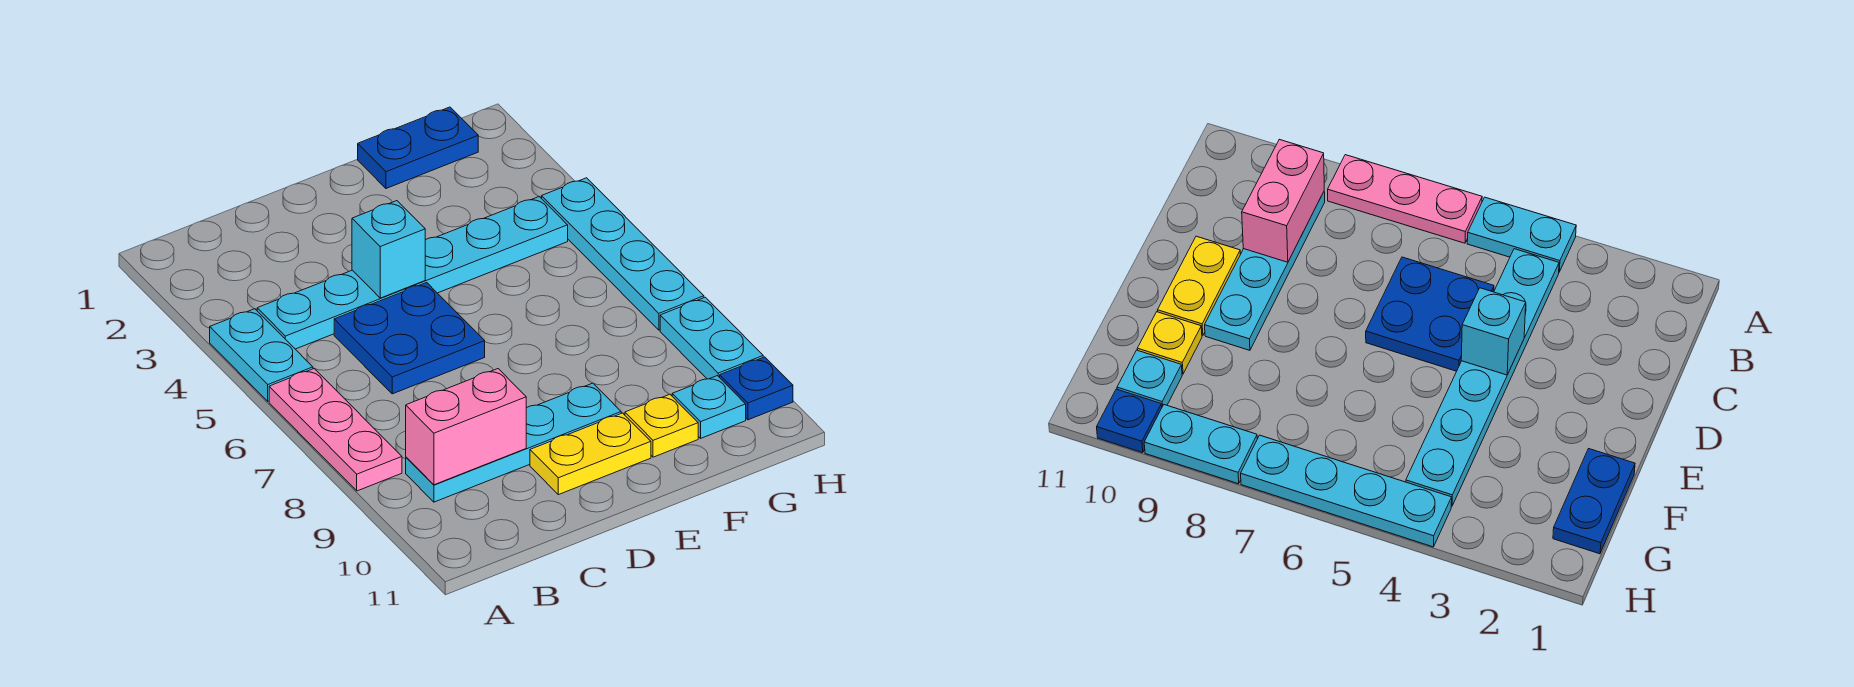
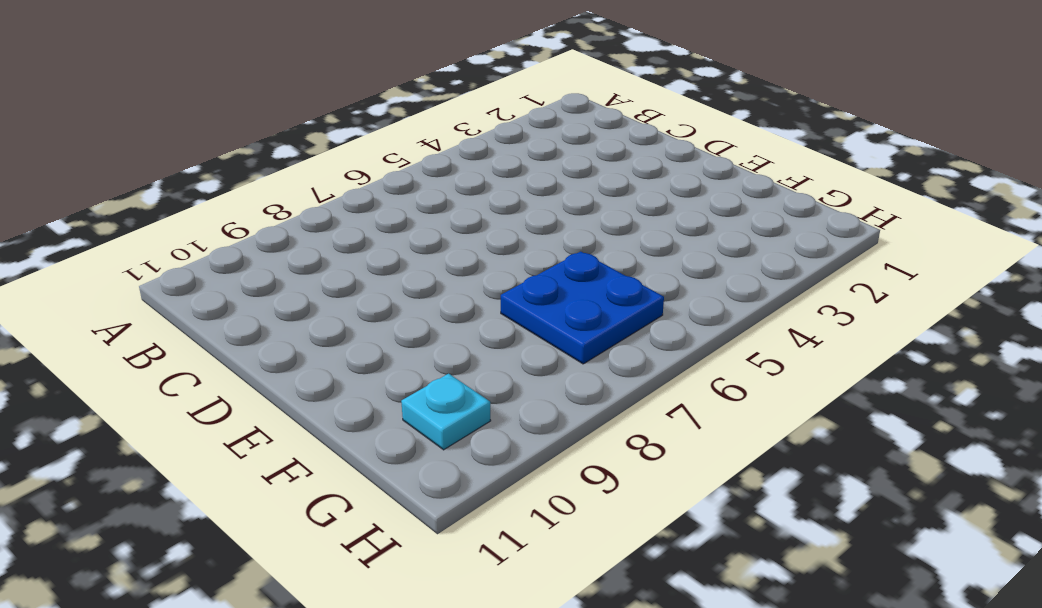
blue plate F6:G7 level 1 -> blue plate C5:D6 level 1
none -> cyan plate A4:A5 level 1
none -> pink plate A6:A8 level 1
none -> cyan plate B4:G4 level 1

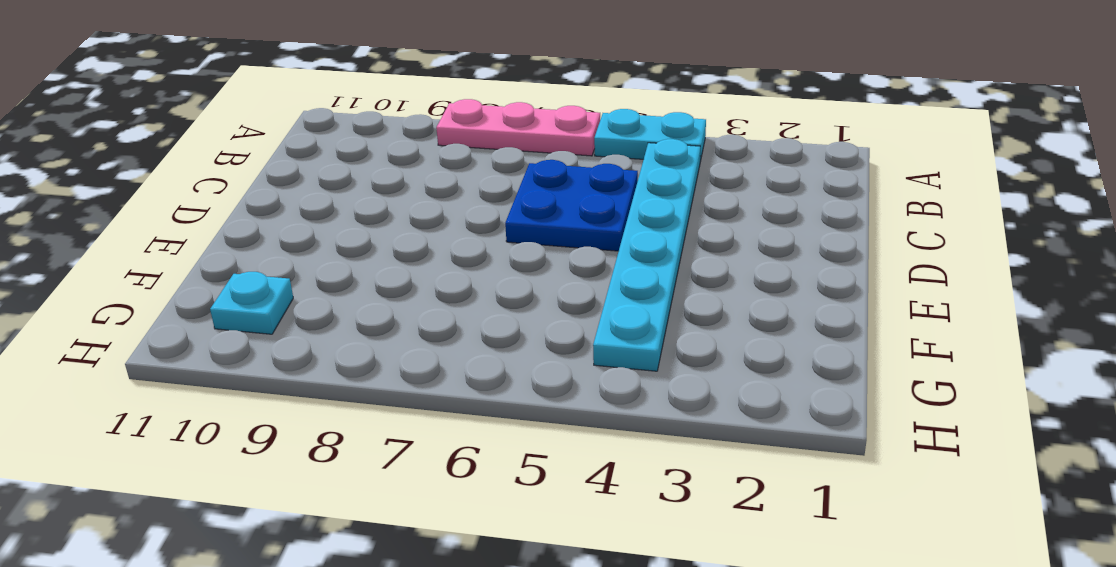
none -> cyan plate B9:E9 level 1
none -> yellow plate D10:E10 level 1
none -> blue plate F1:G1 level 1

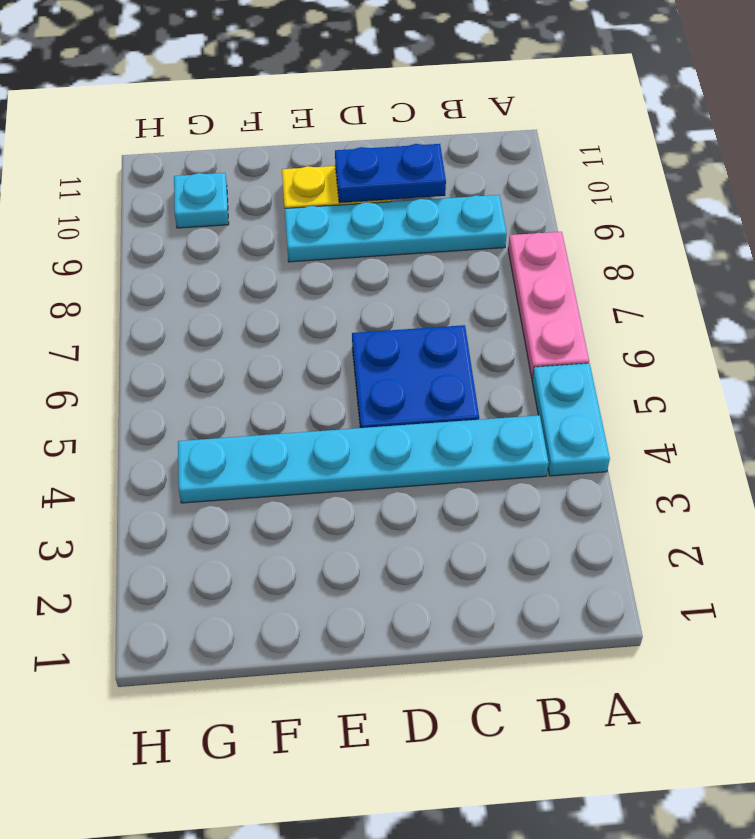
blue plate C10:D10 level 2 -> blue plate F1:G1 level 1
none -> yellow plate F10 level 1
none -> cyan plate H4:H7 level 1
none -> cyan plate H8:H9 level 1

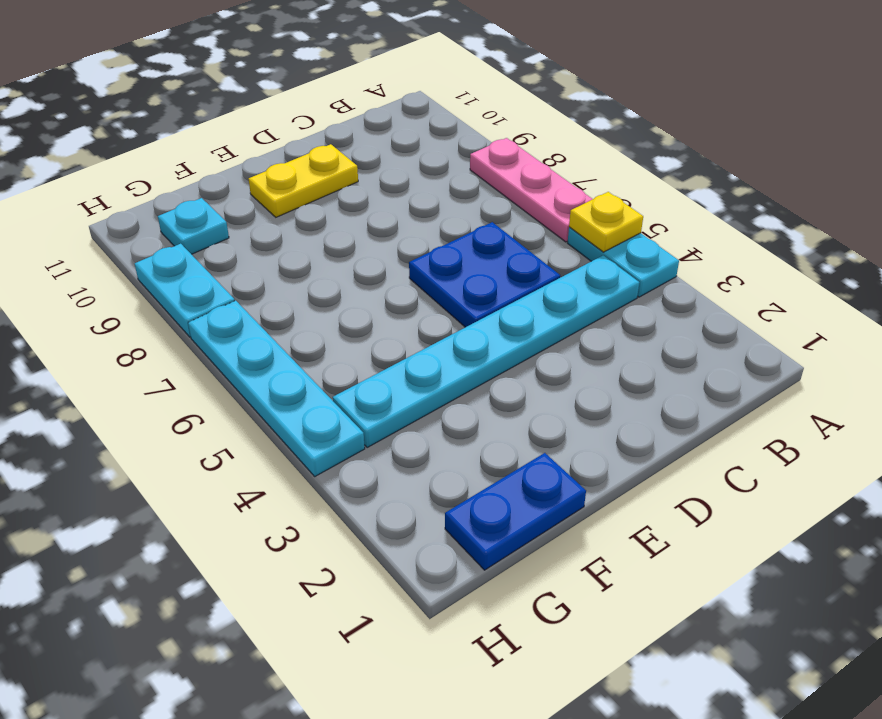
yellow plate A5 level 2 -> yellow plate F10 level 1
none -> cyan plate B9:E9 level 1
none -> blue plate H10 level 1
none -> pink brick B9:C9 level 2

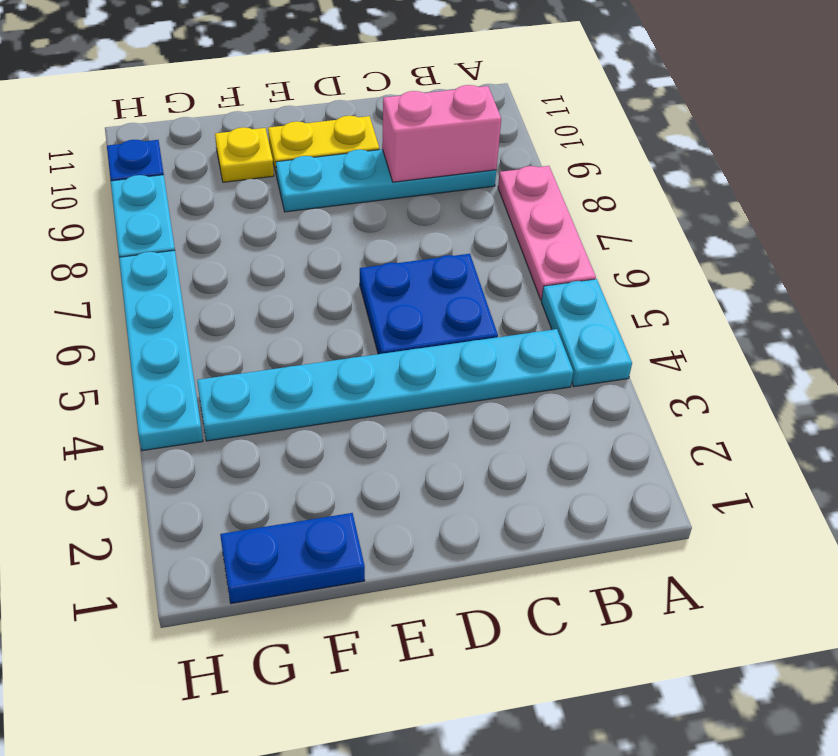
none -> cyan plate G10 level 1
none -> cyan brick D4 level 2

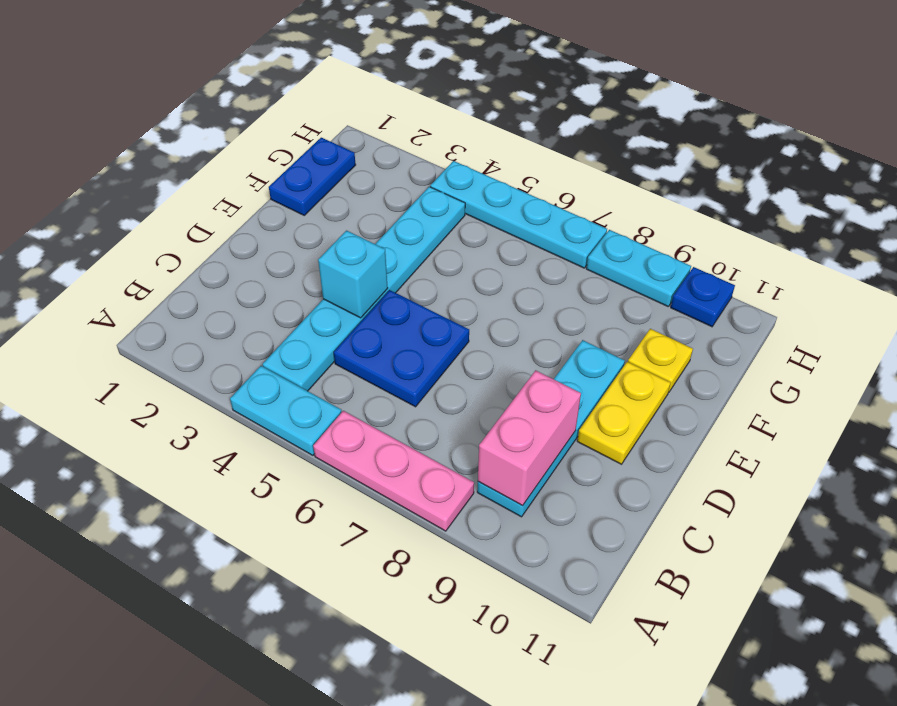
none -> cyan plate G10 level 1

